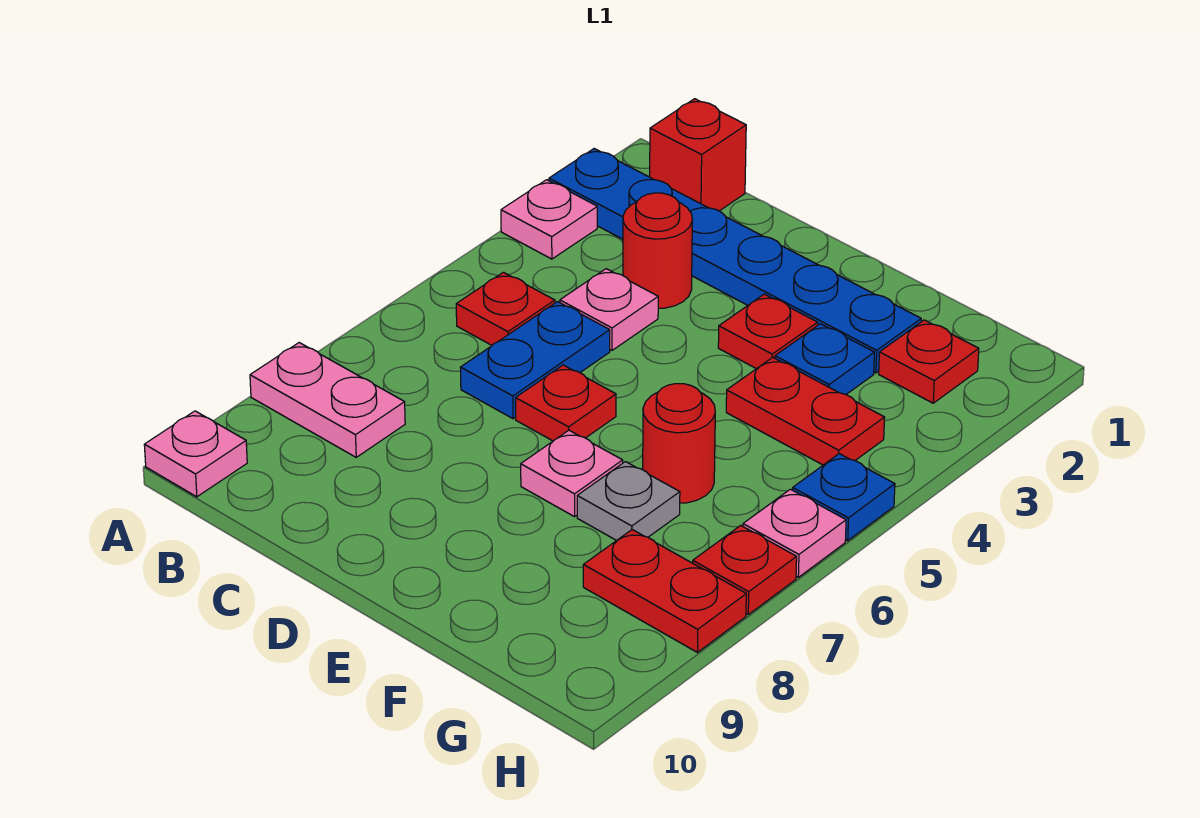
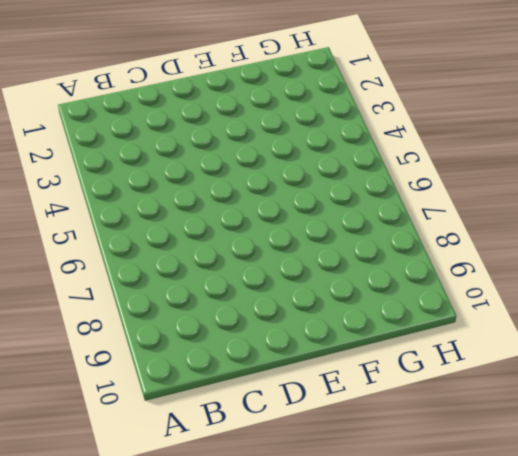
none -> blue plate A2:F2 level 1
none -> pink plate A3 level 1
none -> pink plate A8:B8 level 1

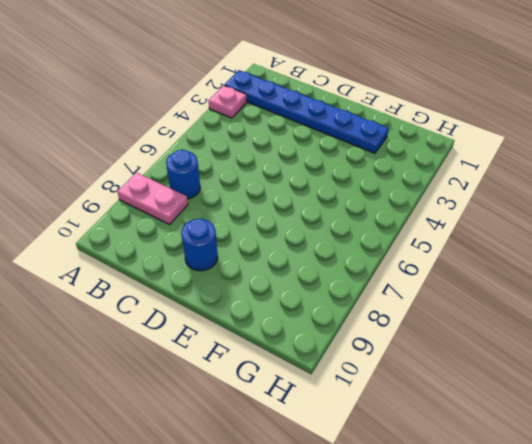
blue round brick B7 level 1 -> none
blue round brick D9 level 1 -> none
none -> pink plate A10 level 1
none -> red brick B1 level 1
none -> red plate B5 level 1

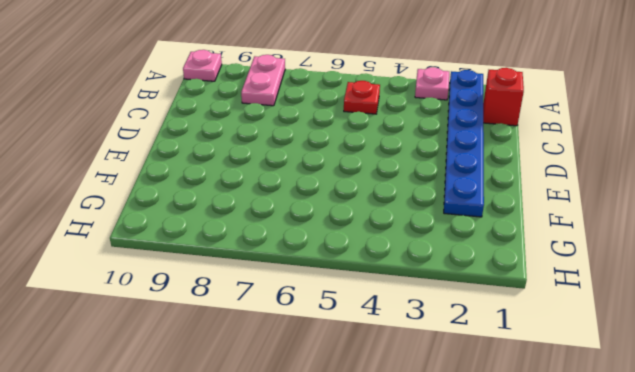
none -> red round brick C3 level 1
none -> pink plate C4 level 1
none -> blue plate C5:C6 level 1

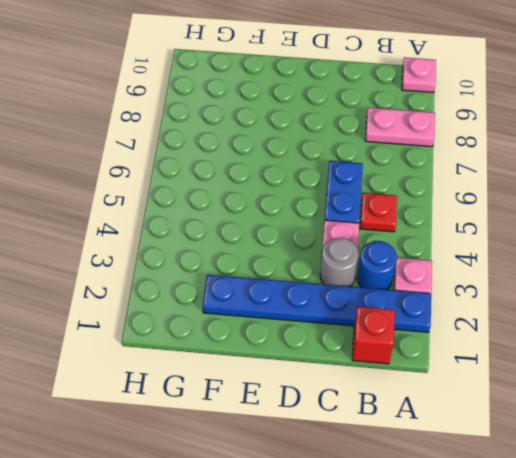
blue round brick B3 level 1 -> none
grey round brick C3 level 1 -> red round brick C3 level 1
none -> red plate D6 level 1
none -> red plate E3 level 1
none -> pink plate E7 level 1

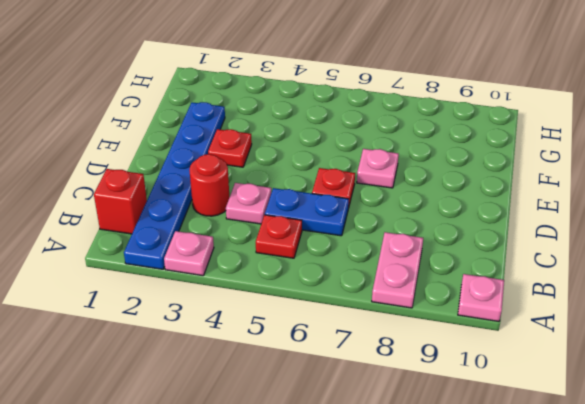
none -> blue plate F3 level 1
none -> red plate F4:G4 level 1
none -> red round brick F6 level 1

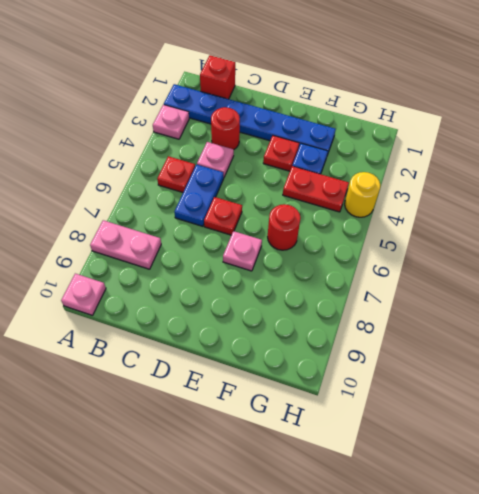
yellow round brick H4 level 1 -> none
none -> grey plate F7 level 1
none -> red plate G2 level 1
none -> red plate G8:H8 level 1

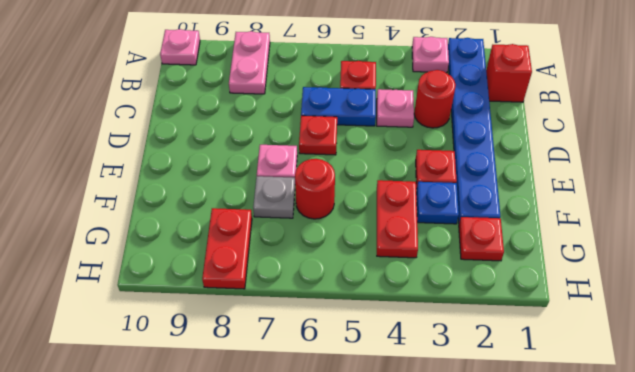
none -> blue plate H5 level 1
none -> pink plate H6 level 1
none -> red plate H7 level 1

